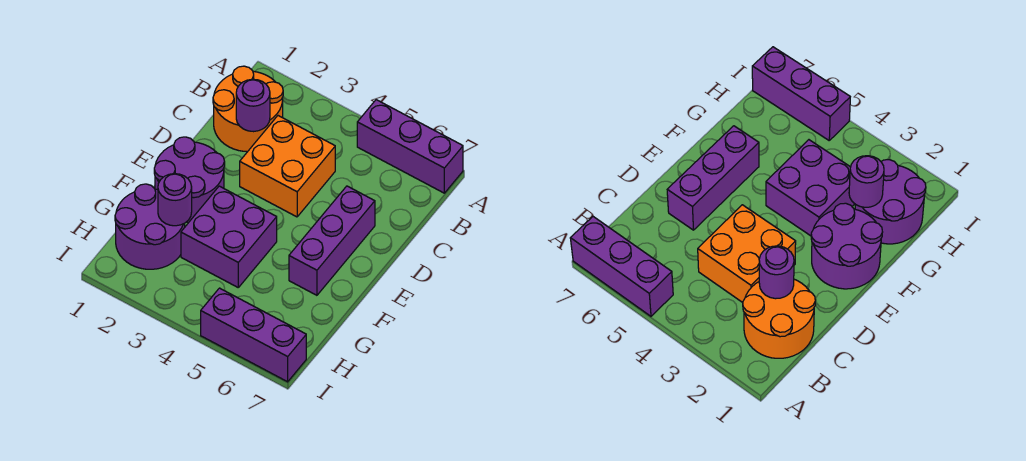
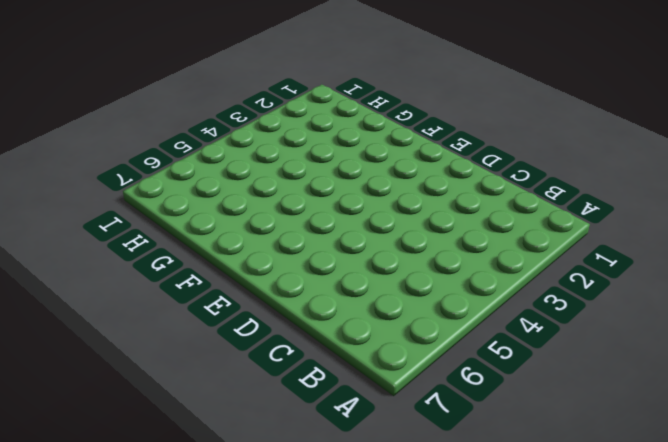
none -> purple brick A5:A7 level 1
none -> orange round brick B1:C2 level 1

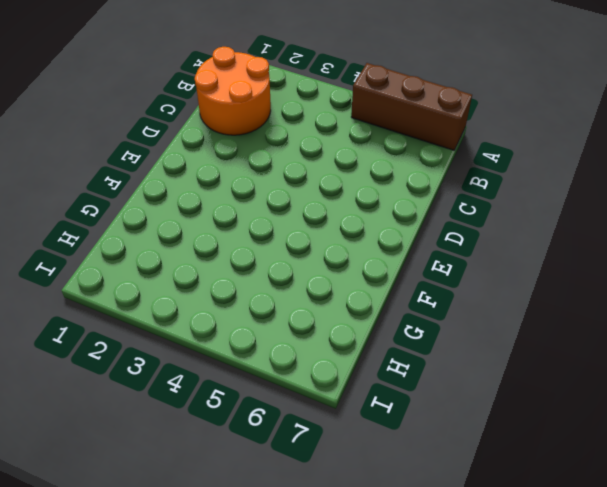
brown brick A5:A7 level 1 -> purple brick A5:A7 level 1
none -> orange brick C3:D4 level 1
none -> purple brick D6:F6 level 1

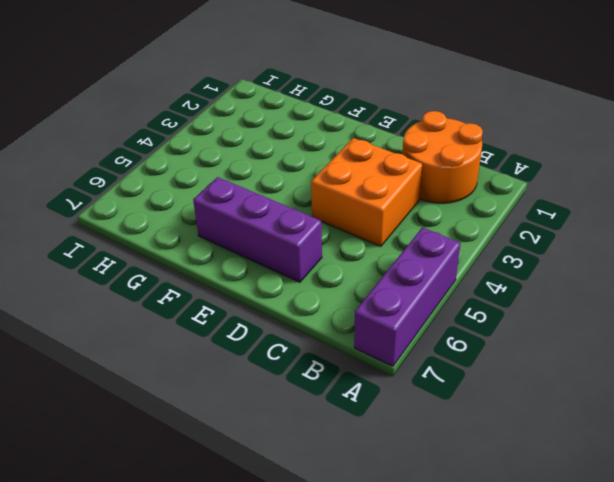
none -> purple round brick E1:F2 level 1
none -> purple brick F3:G4 level 1

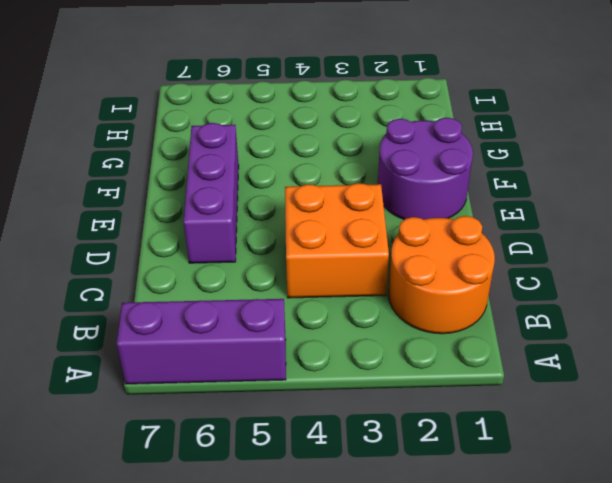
none -> purple brick F3:G4 level 1
none -> purple round brick G1:H2 level 1

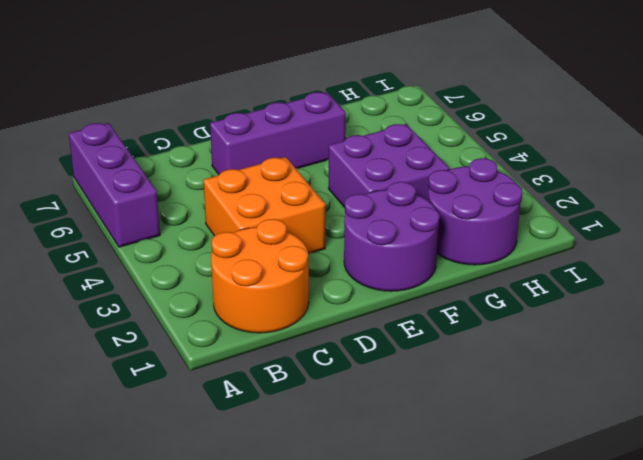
none -> purple brick I5:I7 level 1
none -> purple round brick C2 level 2

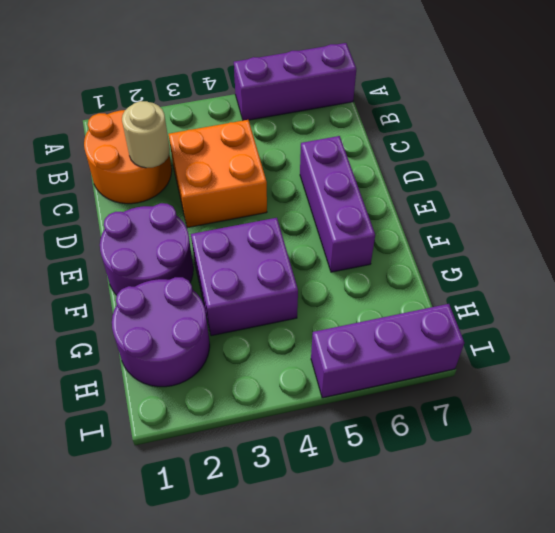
tan round brick C2 level 2 -> purple round brick C2 level 2
none -> purple round brick G2 level 2

